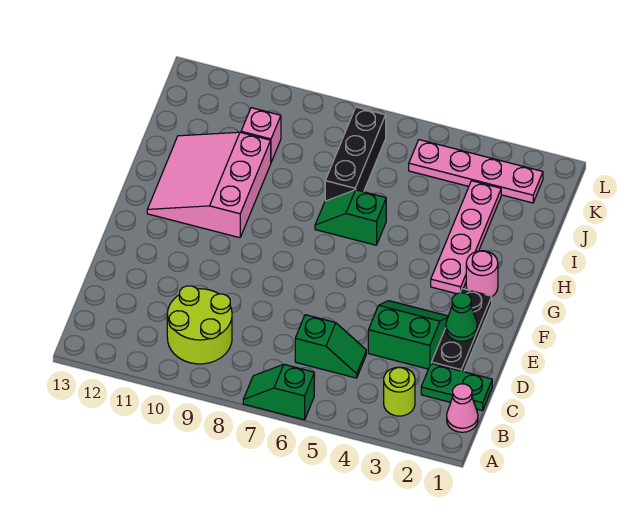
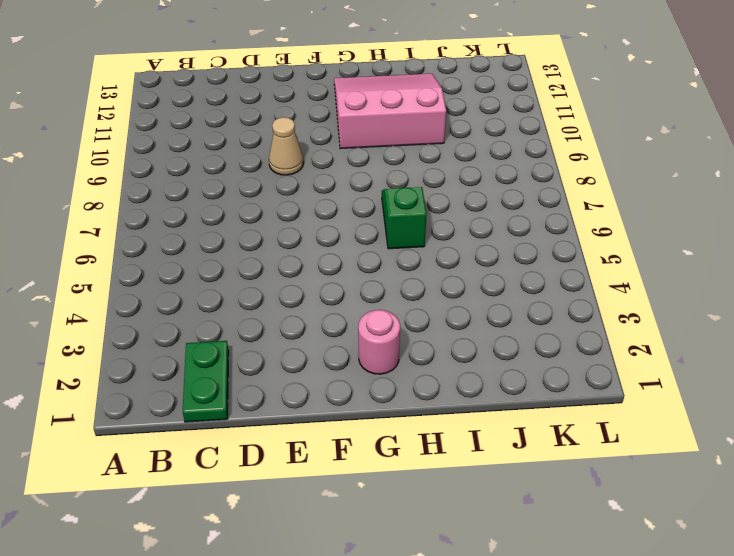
tan cone E9 level 1 -> none
none -> green slope A6:A7 level 1 top 6
none -> pink cone B1 level 1
none -> lime round brick B3 level 1

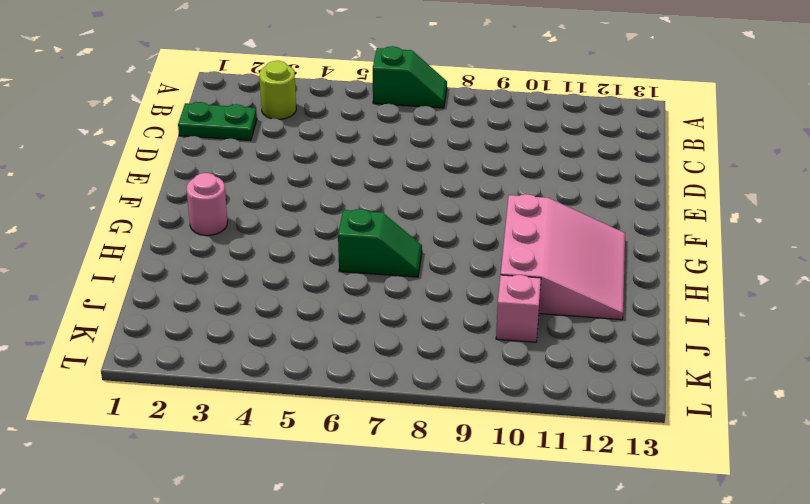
none -> pink cone B1 level 1
none -> lime round brick B9:C10 level 1
none -> green slope C5:C6 level 1 top 6

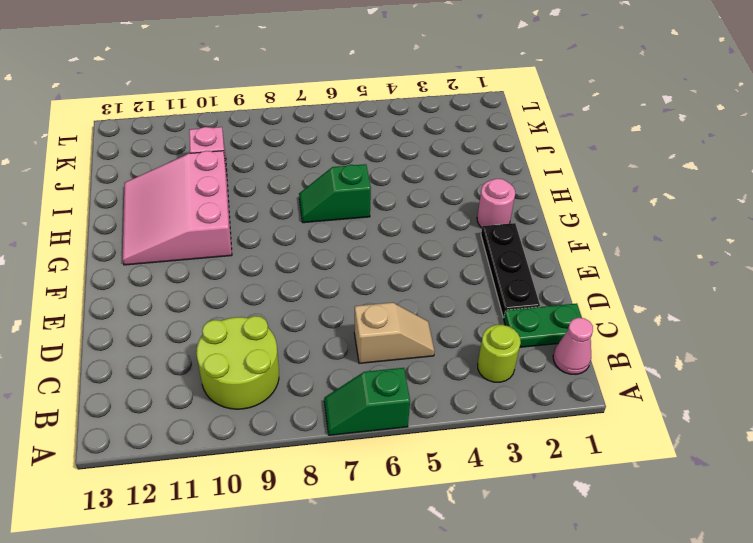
tan slope C5:C6 level 1 top 6 -> green slope C5:C6 level 1 top 6
none -> green slope D3:E4 level 1 top D
none -> pink plate G3:J3 level 1
none -> black brick I7:K7 level 1

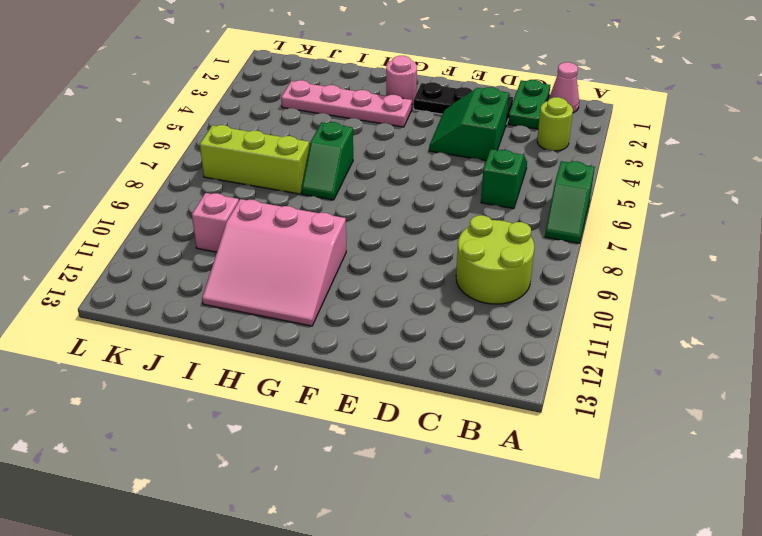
lime brick I7:K7 level 1 -> black brick I7:K7 level 1
none -> pink plate K2:K5 level 1
none -> green cone E2 level 2

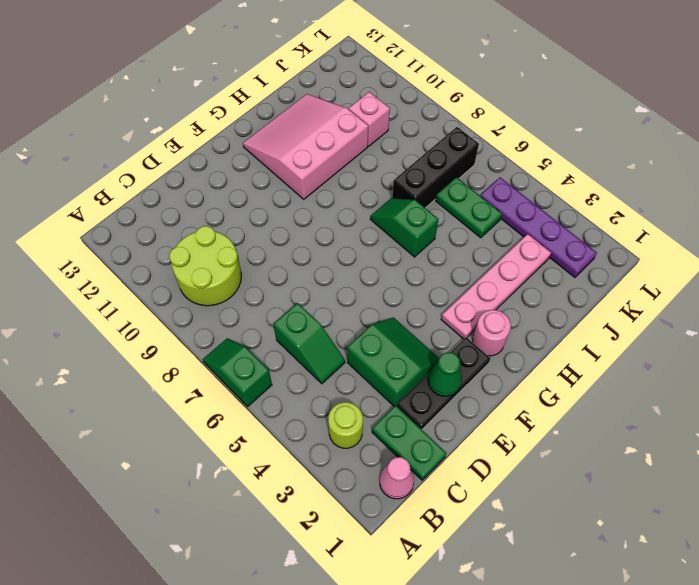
green plate J5:J6 level 1 -> none
purple plate K2:K5 level 1 -> pink plate K2:K5 level 1

